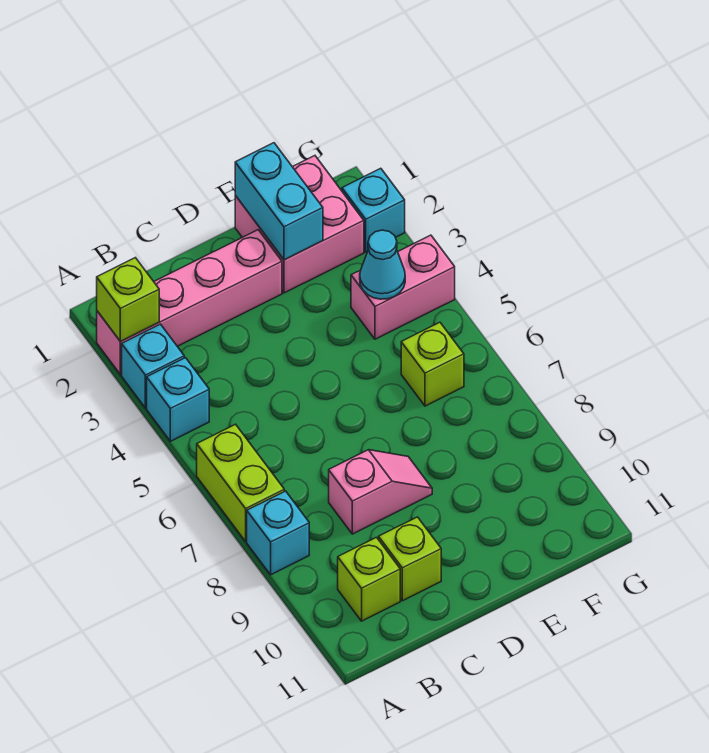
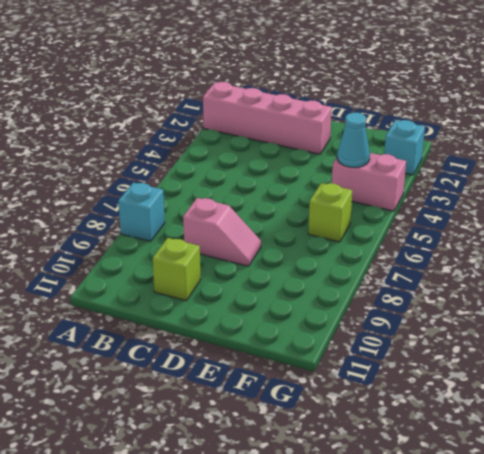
none -> cyan brick A3 level 1
none -> cyan brick A4 level 1
none -> lime brick A6:A7 level 1

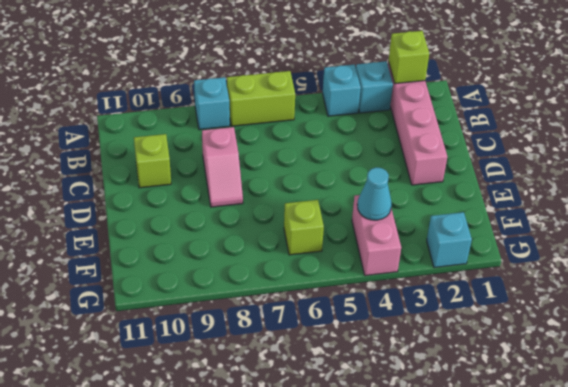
none -> lime brick B10 level 1
none -> pink brick E1:F2 level 1
none -> cyan brick E1:E2 level 2

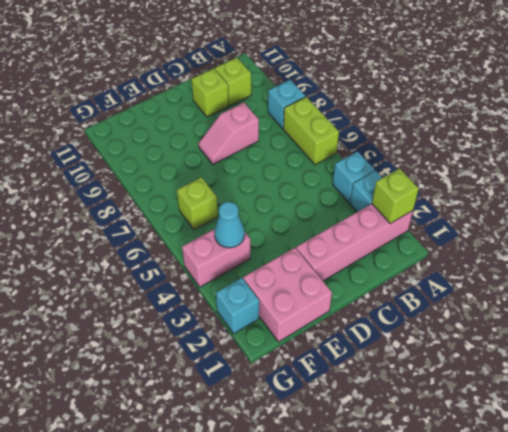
none -> cyan brick E1:E2 level 2

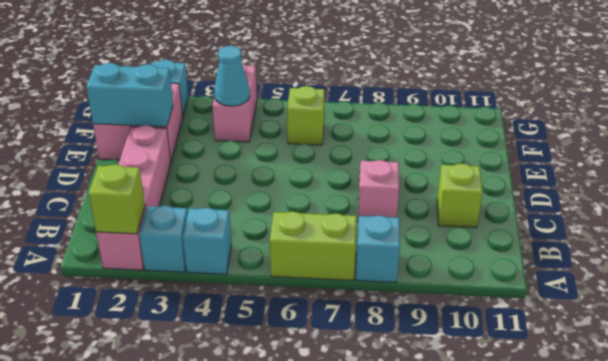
none -> lime brick B10 level 1

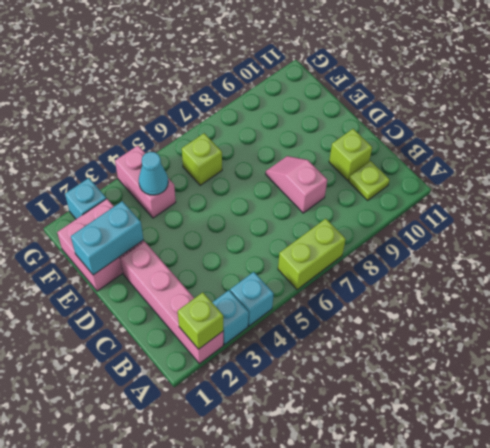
lime plate B10 level 1 -> lime brick B10 level 1
none -> cyan brick A8 level 1

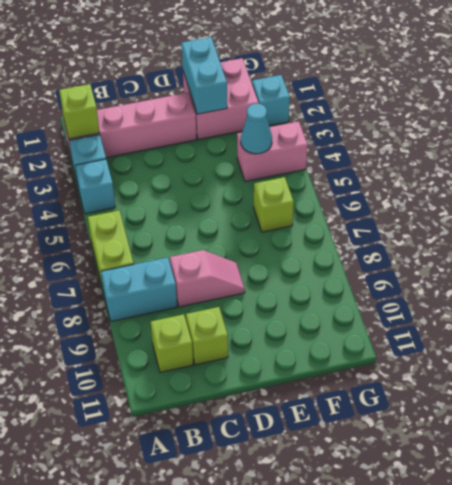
cyan brick A8:B8 level 1 -> cyan brick A8 level 1

